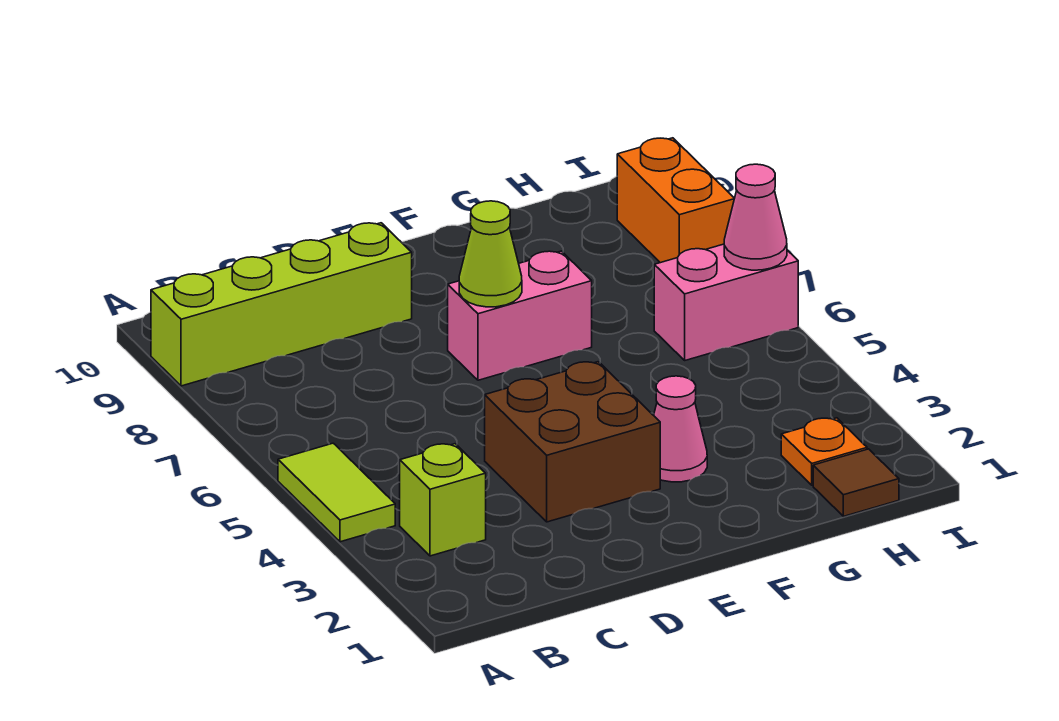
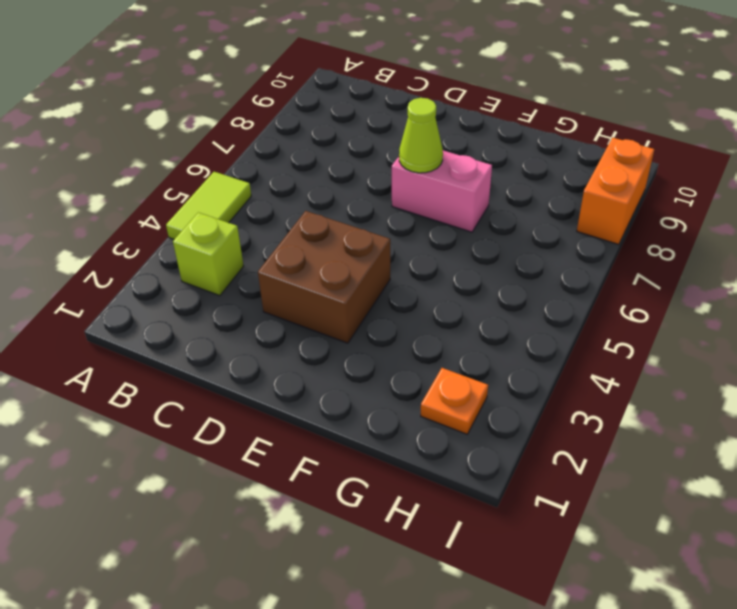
none -> lime brick A9:D9 level 1
none -> pink cone F3 level 1
none -> brown tile H1 level 1

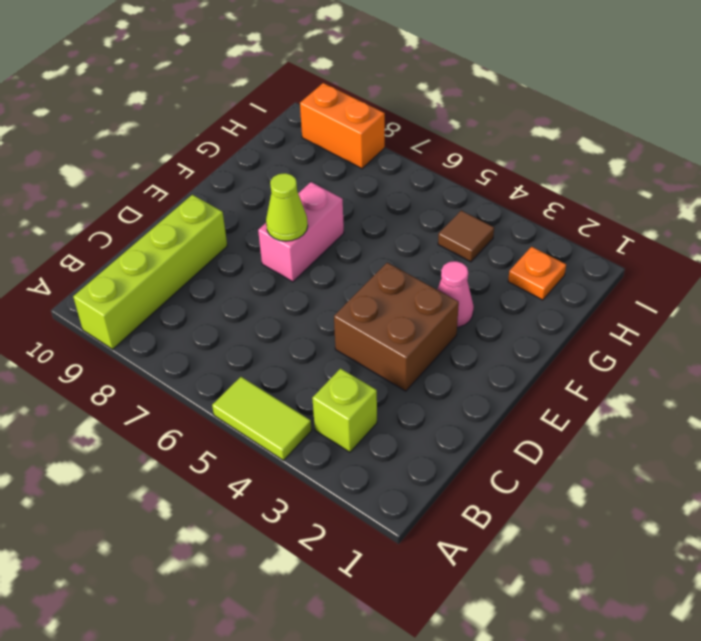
brown tile H4 level 1 -> brown tile H1 level 1
none -> pink brick H6:I6 level 1
none -> pink cone I6 level 2

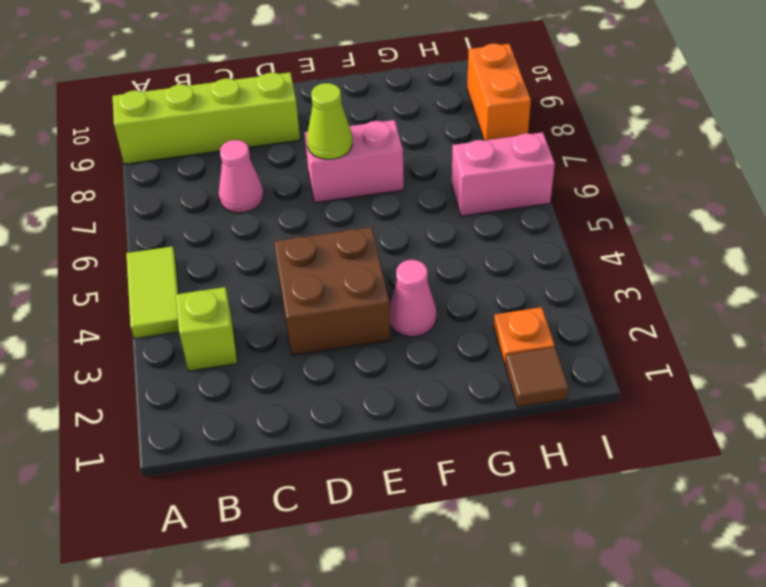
pink cone C7 level 1 -> pink cone I6 level 2

